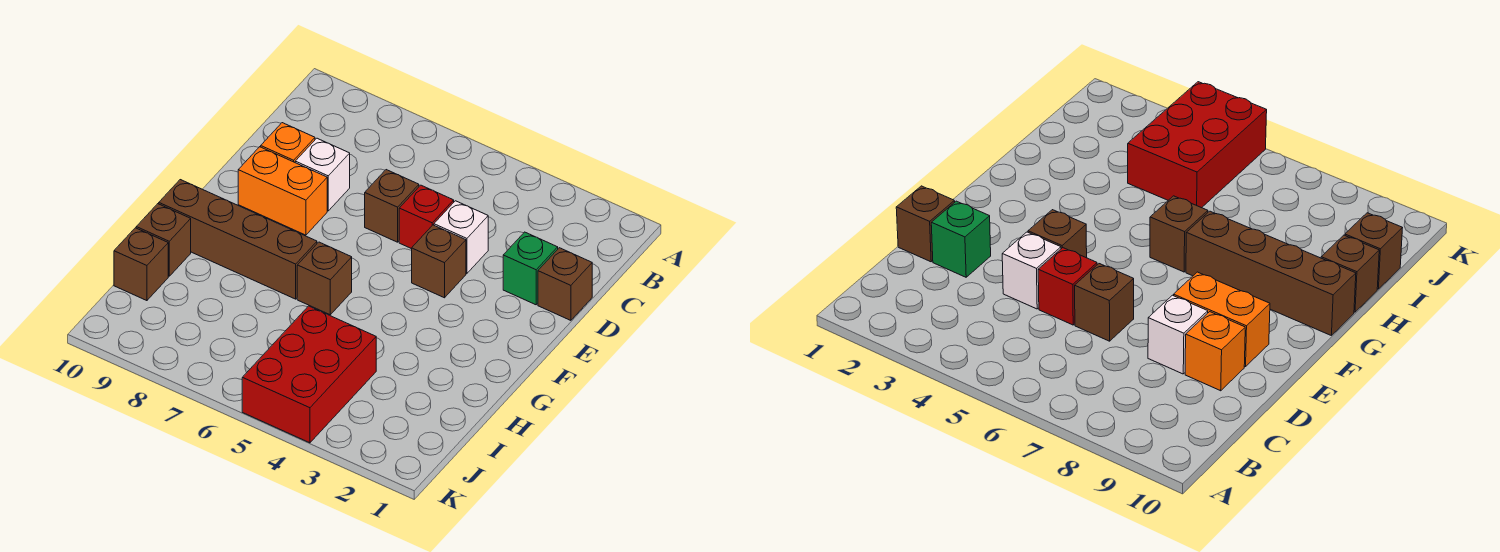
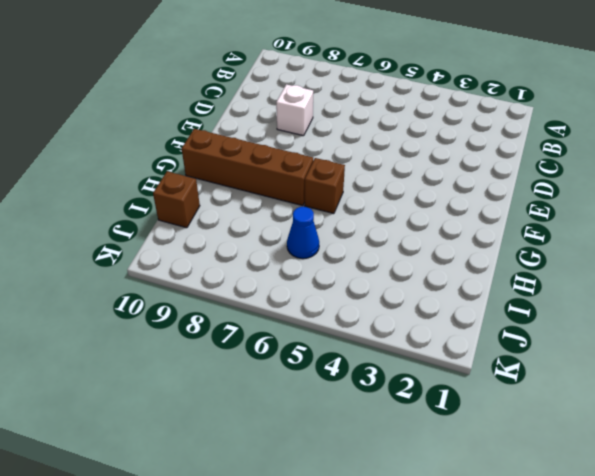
blue cone I6 level 1 -> none
none -> brown brick D1 level 1
none -> green brick D2 level 1
none -> white brick D4 level 1

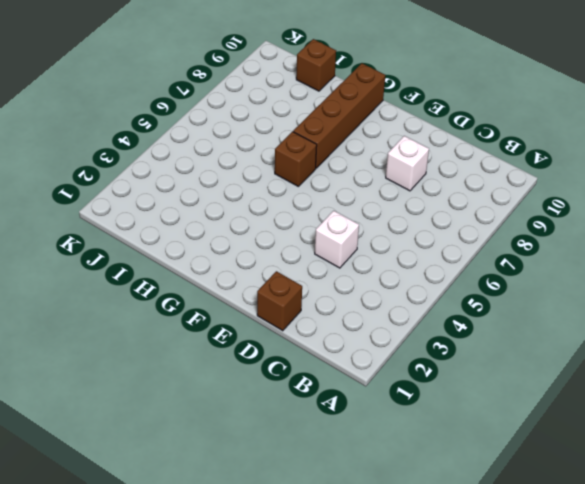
none -> green brick D2 level 1
none -> red brick D5 level 1
none -> brown brick D6 level 1

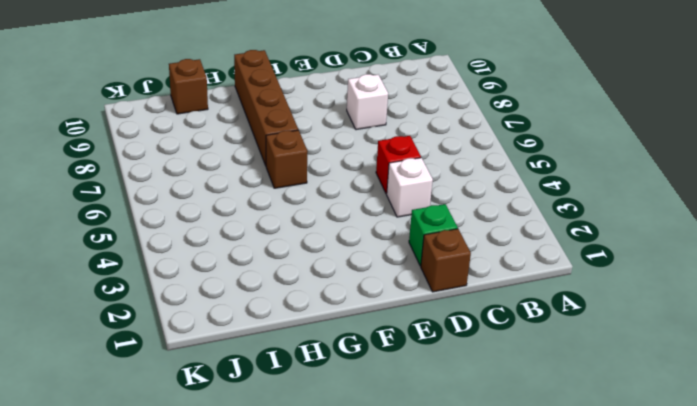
none -> brown brick D6 level 1
none -> orange brick D9 level 1
none -> brown brick E4 level 1

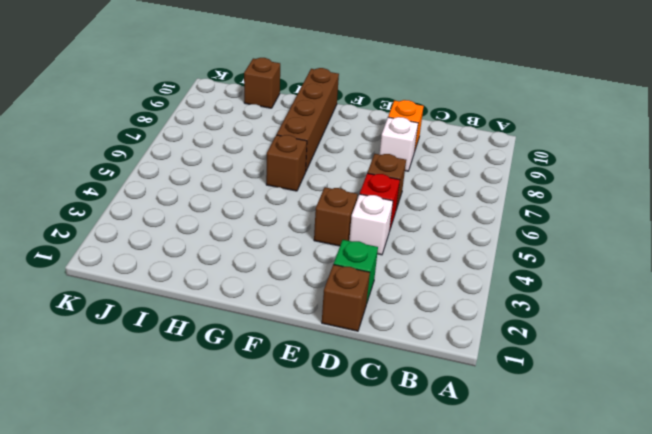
none -> orange brick E8:E9 level 1
none -> brown brick H10 level 1
none -> red brick I4:K5 level 1

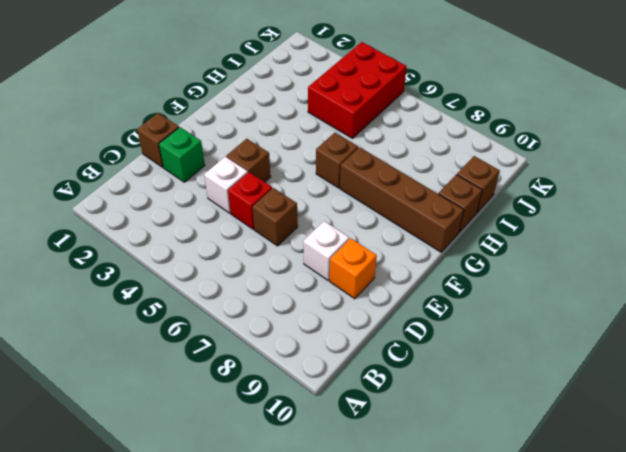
none -> orange brick E8:E9 level 1

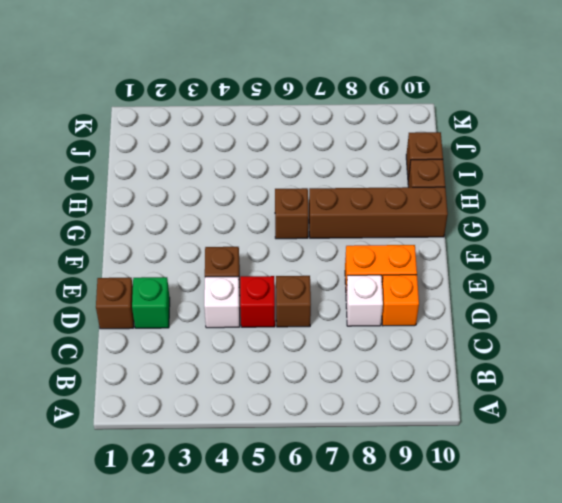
none -> red brick I4:K5 level 1

